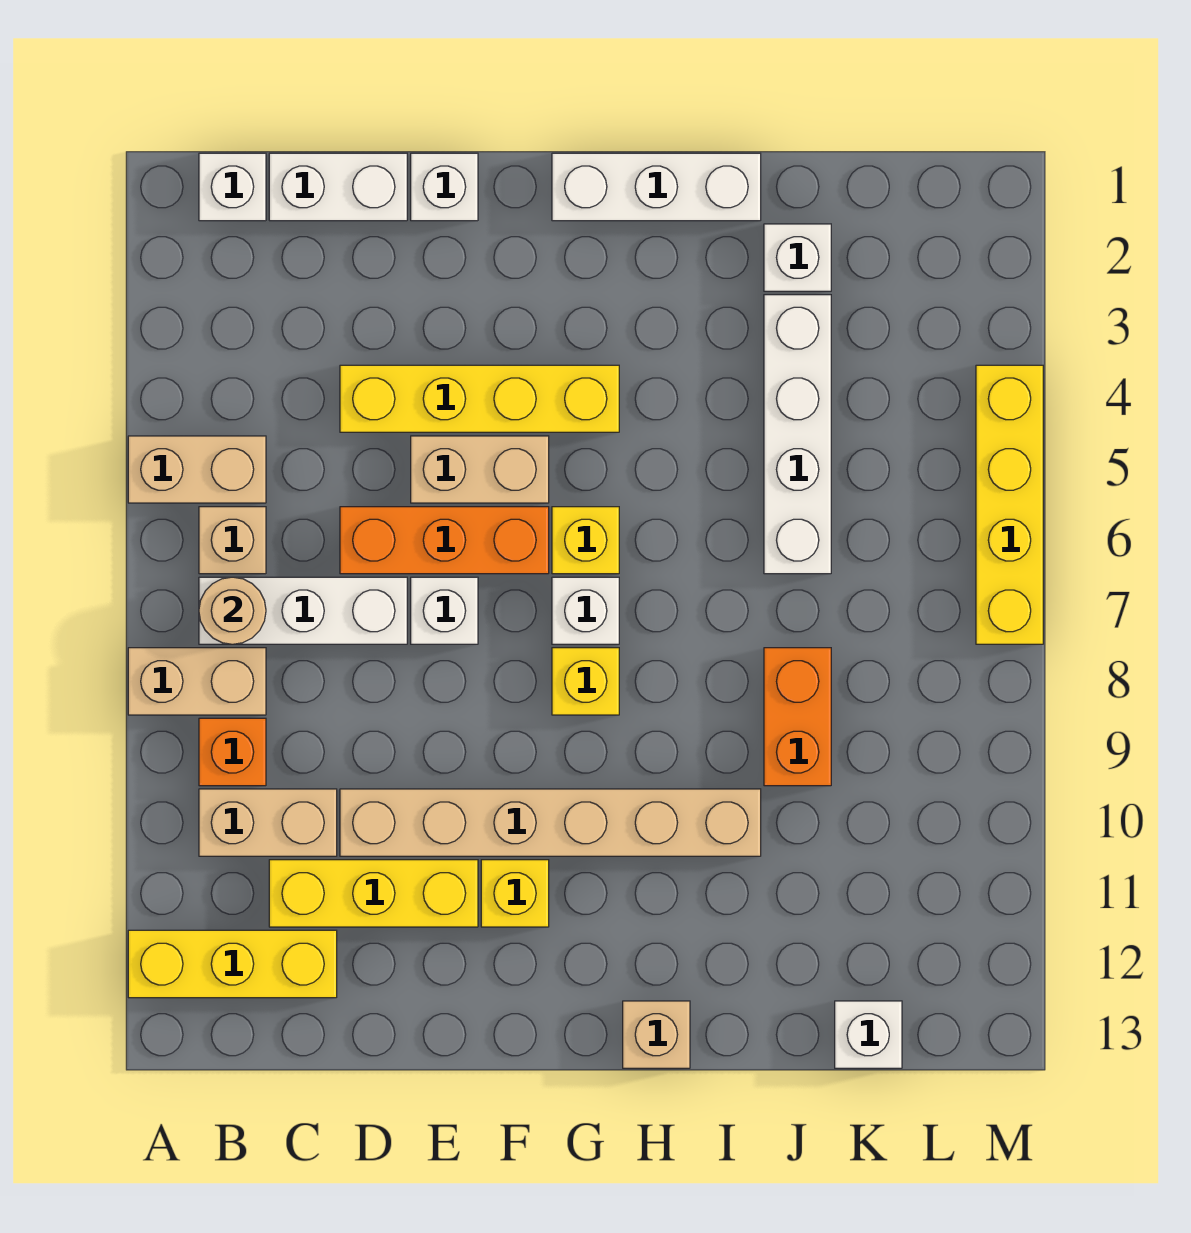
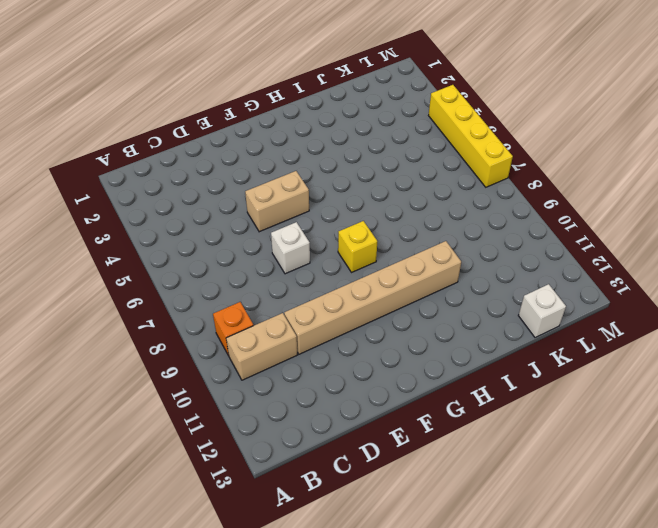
none -> tan brick A5:B5 level 1
none -> tan brick A8:B8 level 1
none -> yellow brick A12:C12 level 1

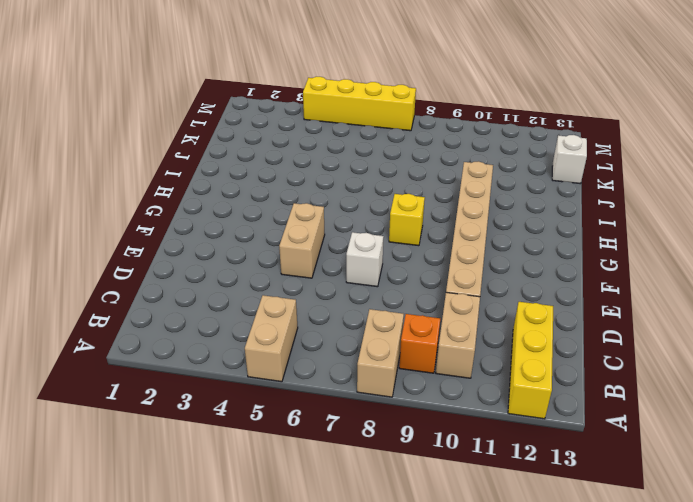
none -> white brick B1 level 1
none -> tan brick B6 level 1
none -> white brick B7:D7 level 1

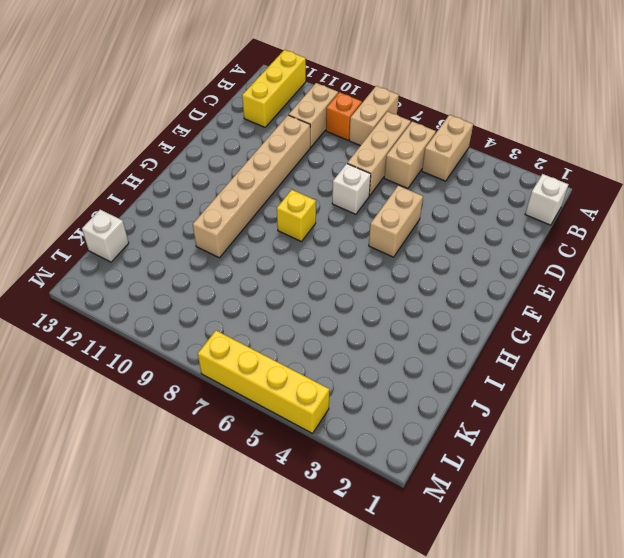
tan brick B6:C6 level 1 -> tan brick B6 level 1
tan brick B7:D7 level 1 -> white brick B7:D7 level 1
none -> white brick C1:D1 level 1
none -> yellow brick C11:E11 level 1
none -> yellow brick D4:G4 level 1

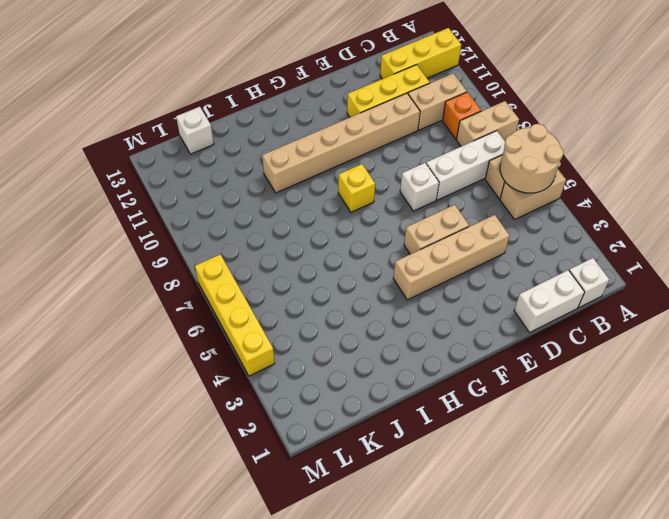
tan round brick A5:B6 level 2 -> none
tan brick D4:G4 level 1 -> yellow brick D4:G4 level 1
none -> orange brick D6:F6 level 1
none -> white brick E1 level 1
none -> yellow brick F11 level 1

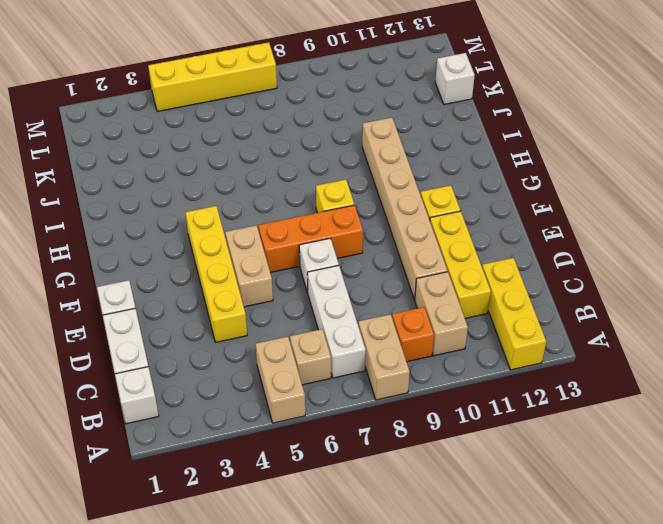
orange brick F6:F8 level 1 -> orange brick D6:F6 level 1
none -> white brick G1:I1 level 1
none -> yellow brick G6 level 1
none -> white brick G7 level 1

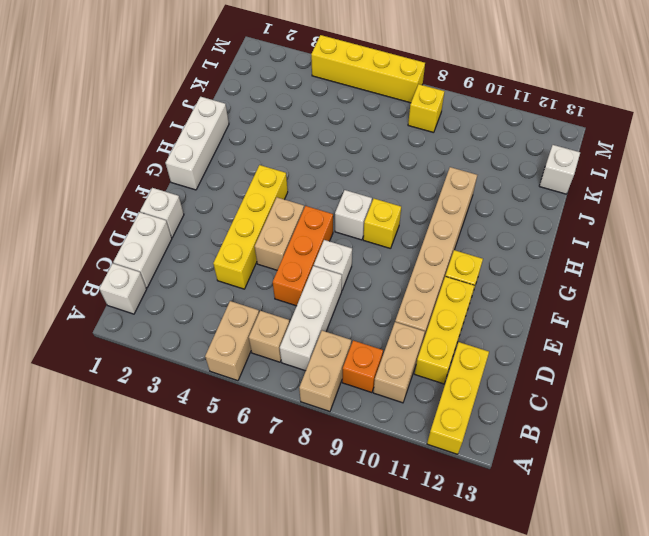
yellow brick L8 level 1 -> yellow brick G6 level 1
none -> tan brick H13 level 1
none -> white brick J2 level 1
none -> white brick J3:J6 level 1

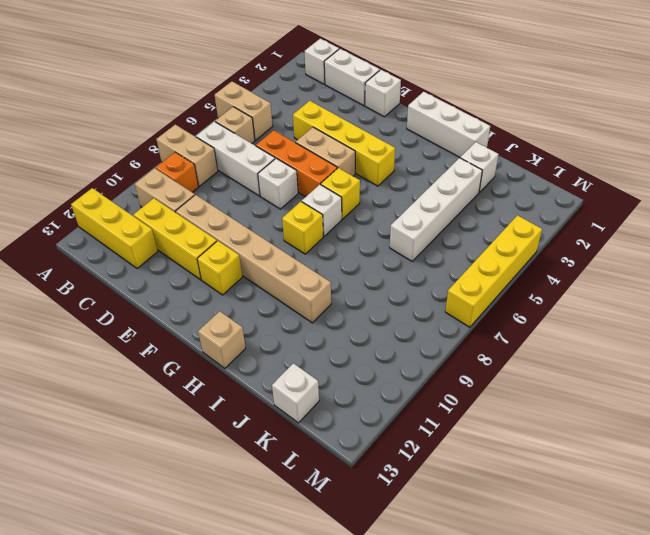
none -> orange brick J8:J9 level 1
none -> tan round brick B7 level 2

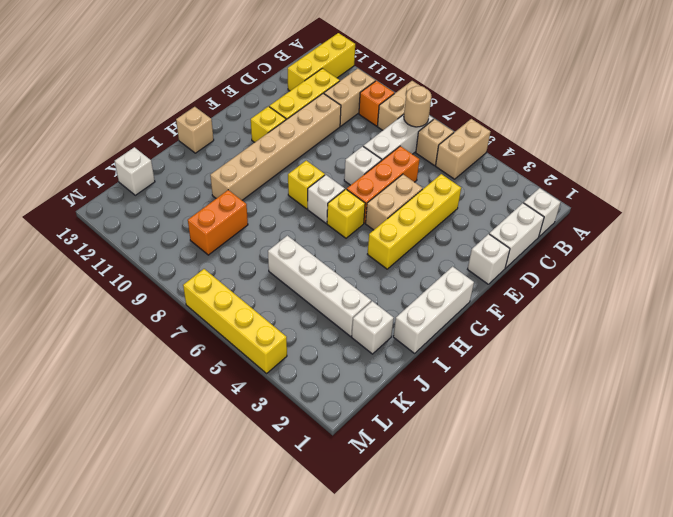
orange brick J9:K9 level 1 -> orange brick J8:J9 level 1

